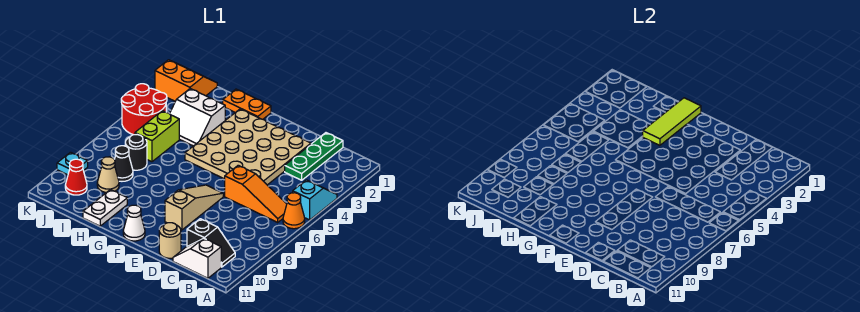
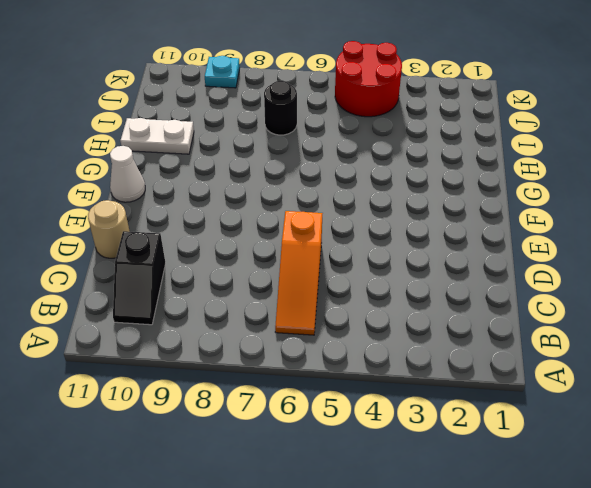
none -> cyan slope A4:A5 level 1 top 5
none -> orange cone A6 level 1
none -> white slope B11:C11 level 1 top B

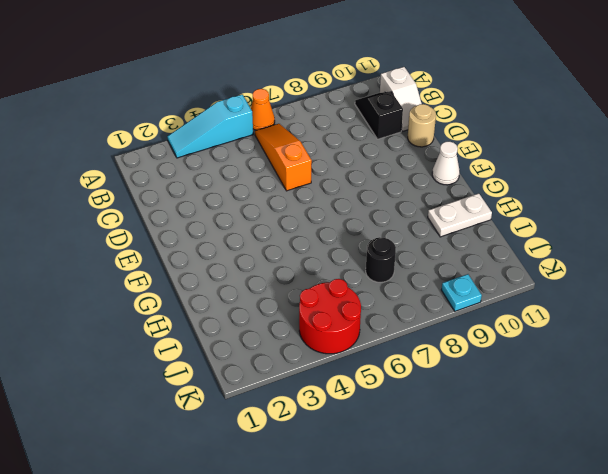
cyan slope A3:A5 level 1 top 5 -> cyan slope A4:A5 level 1 top 5
none -> green plate C1:C3 level 1
none -> tan plate D2:G5 level 1
none -> tan slope E7:E9 level 1 top 9

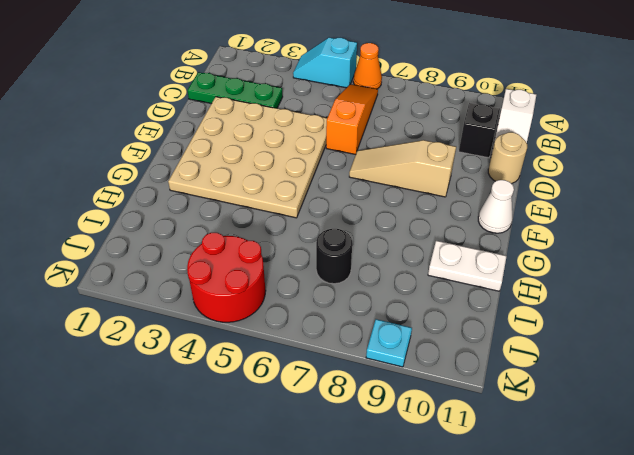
none -> orange plate G1:H1 level 1
none -> white slope H3:I4 level 1 top 3
none -> lime brick I5:I6 level 1

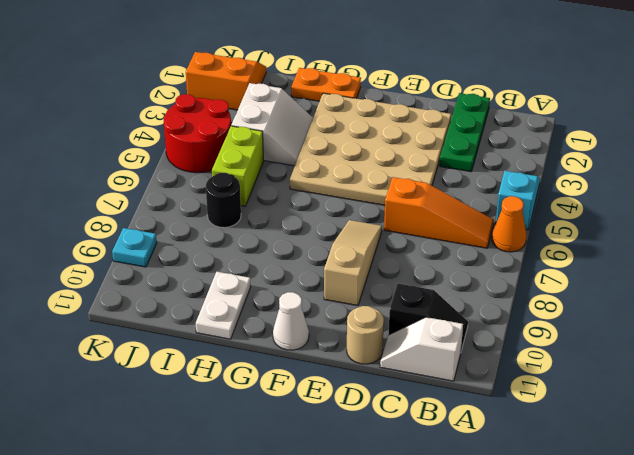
white slope H3:I4 level 1 top I -> white slope H3:I4 level 1 top 3
none -> black cone I8 level 1
none -> tan cone I9 level 1
none -> red cone J10 level 1

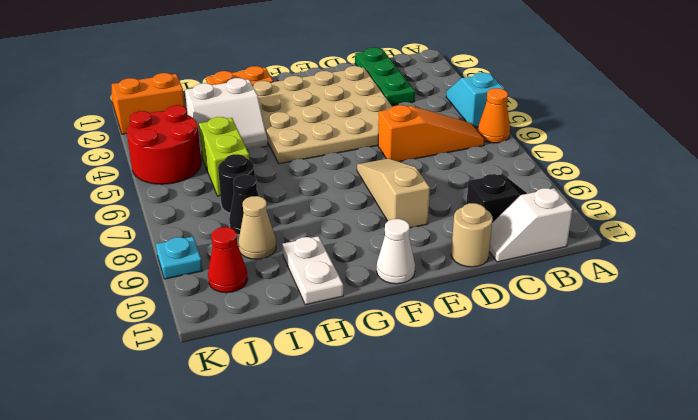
none -> lime tile G1:G3 level 2

